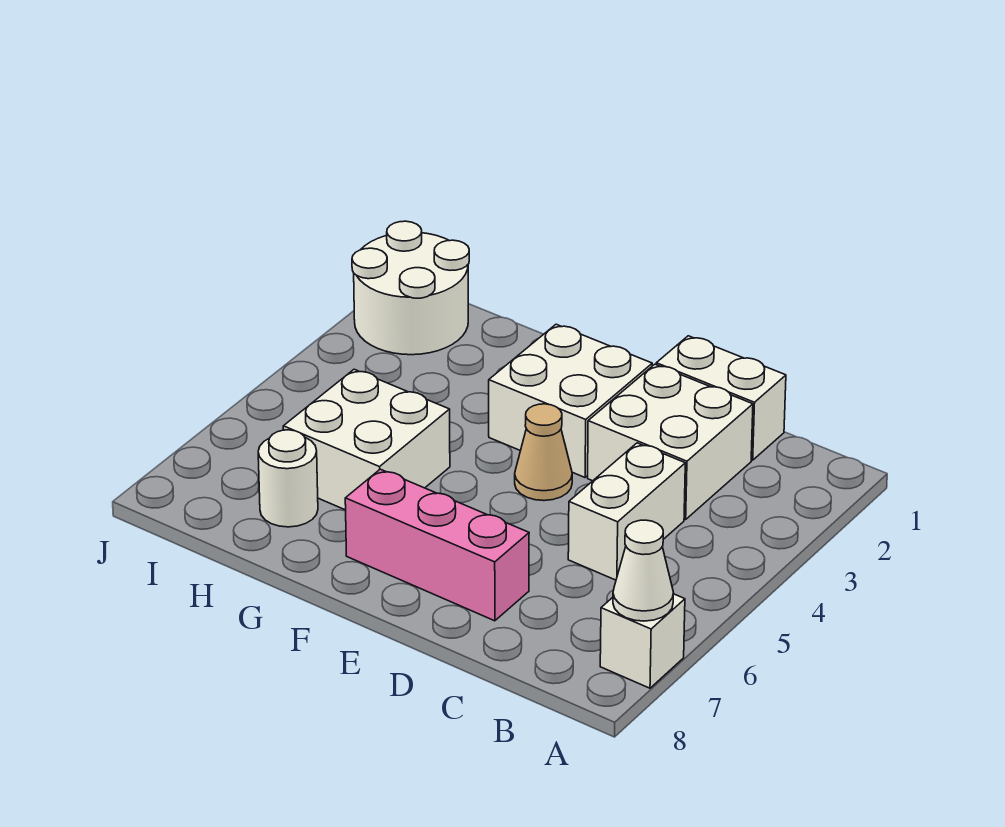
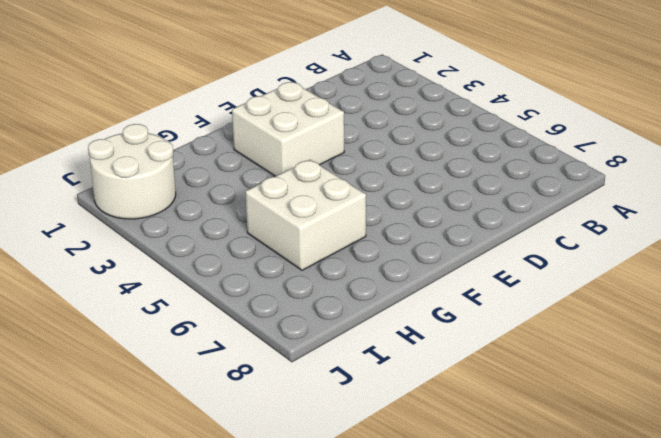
none -> white brick A7 level 1
none -> white brick C1:D1 level 1

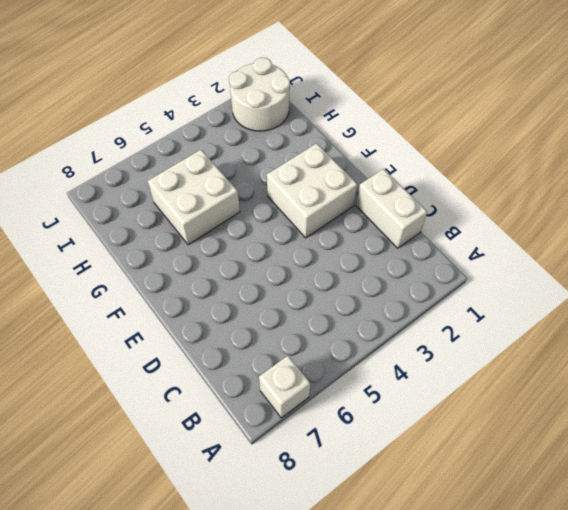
none -> white brick C2:D3 level 1
none -> white brick C4:C5 level 1

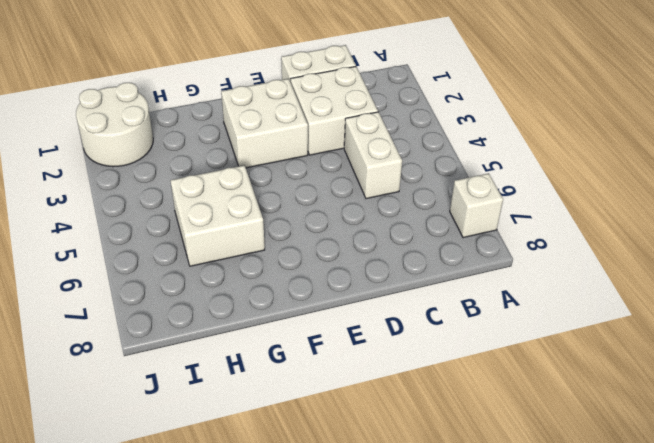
none -> pink brick D7:F7 level 1
none -> tan cone E4 level 1

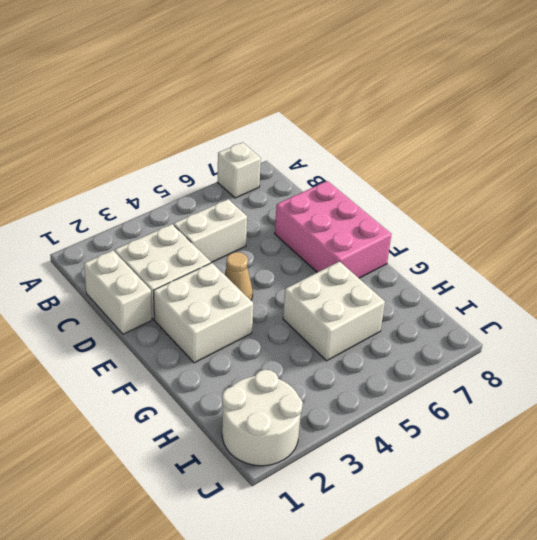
pink brick D7:F8 level 1 -> pink brick D7:F7 level 1
none -> white round brick H7 level 1
none -> white cone A7 level 2

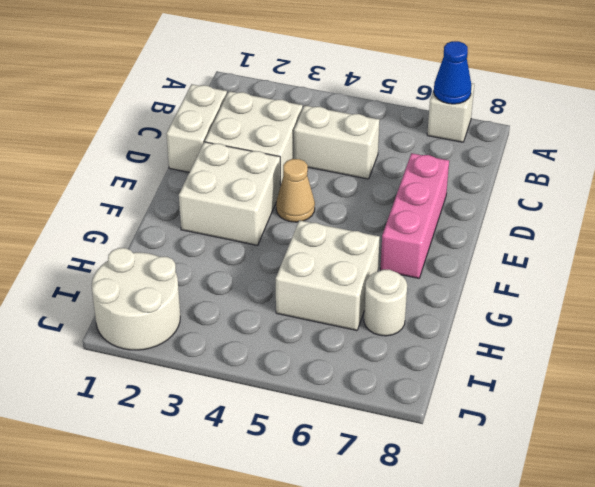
blue cone A7 level 2 -> white cone A7 level 2

